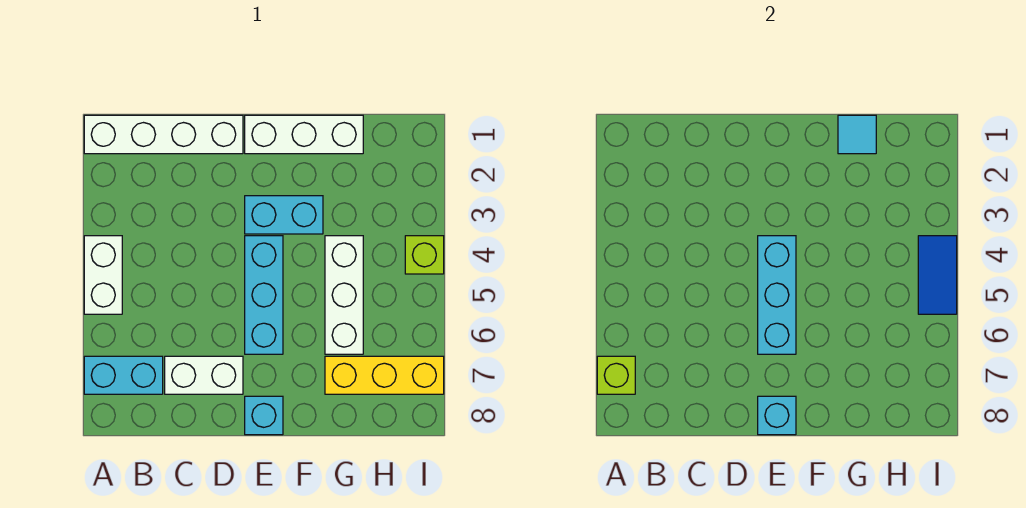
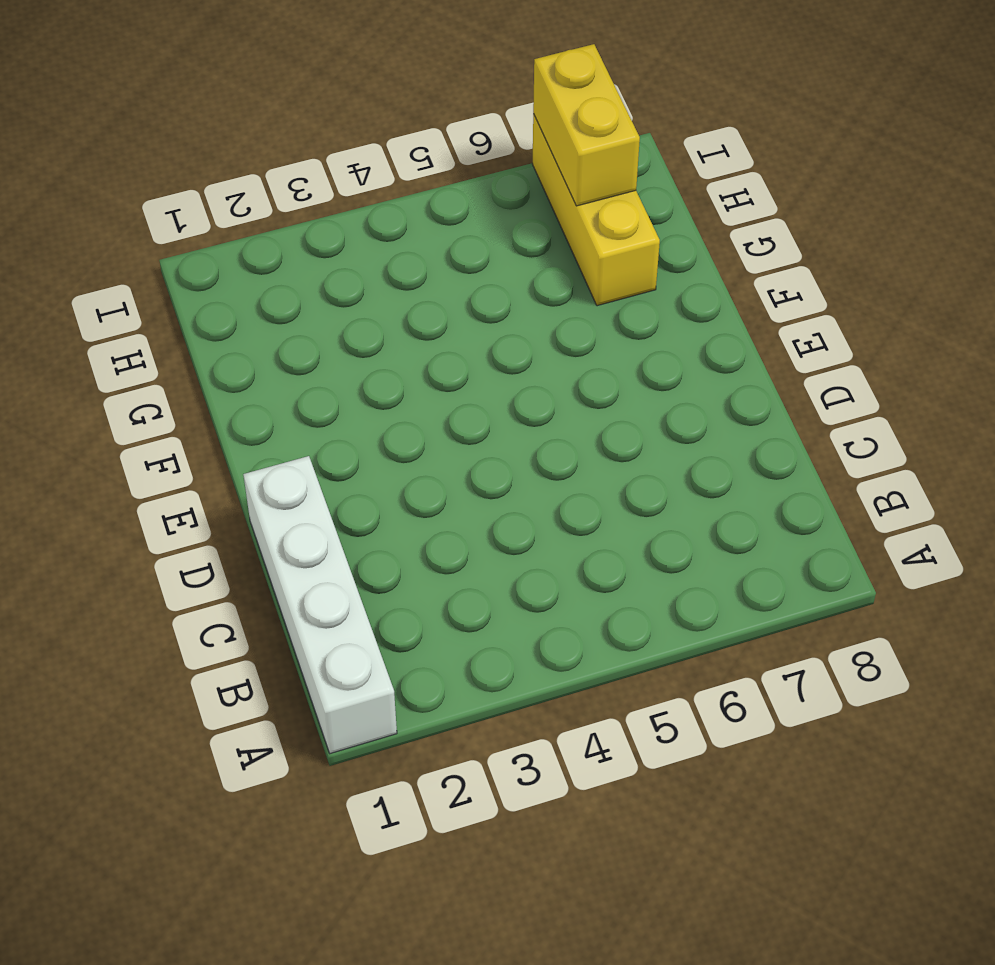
yellow brick H7:I7 level 2 -> none
none -> white brick A4:A5 level 1
none -> cyan brick A7:B7 level 1
none -> white brick C7:D7 level 1

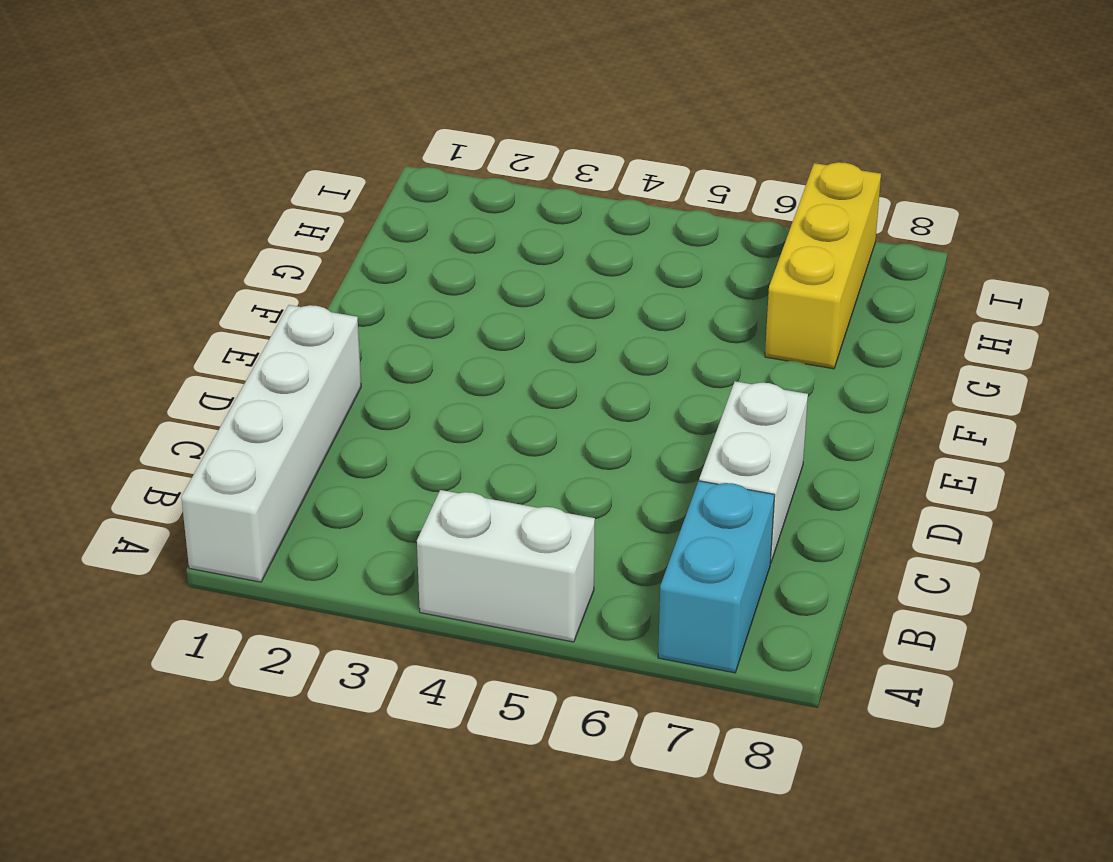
none -> white brick E1:G1 level 1
none -> cyan brick E3:F3 level 1
none -> cyan brick E4:E6 level 1

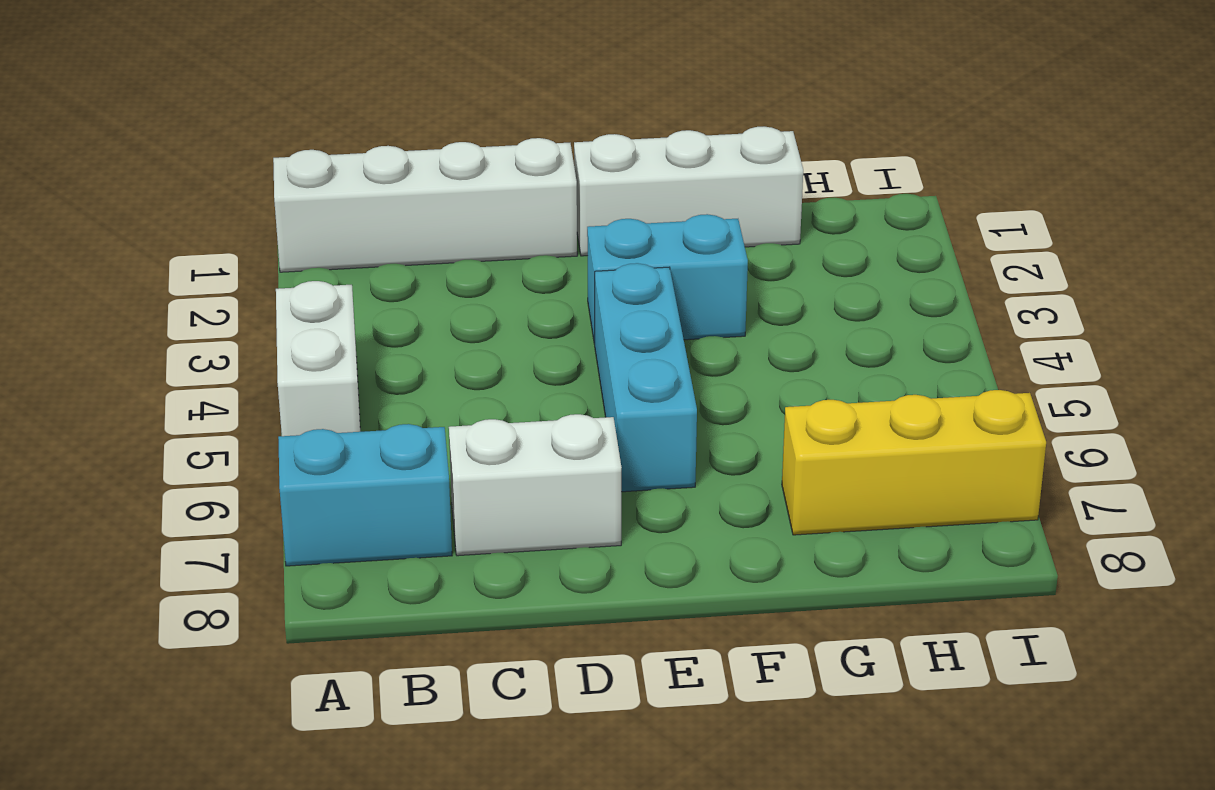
none -> cyan brick E8 level 1
none -> white brick G4:G6 level 1
none -> lime brick I4 level 1

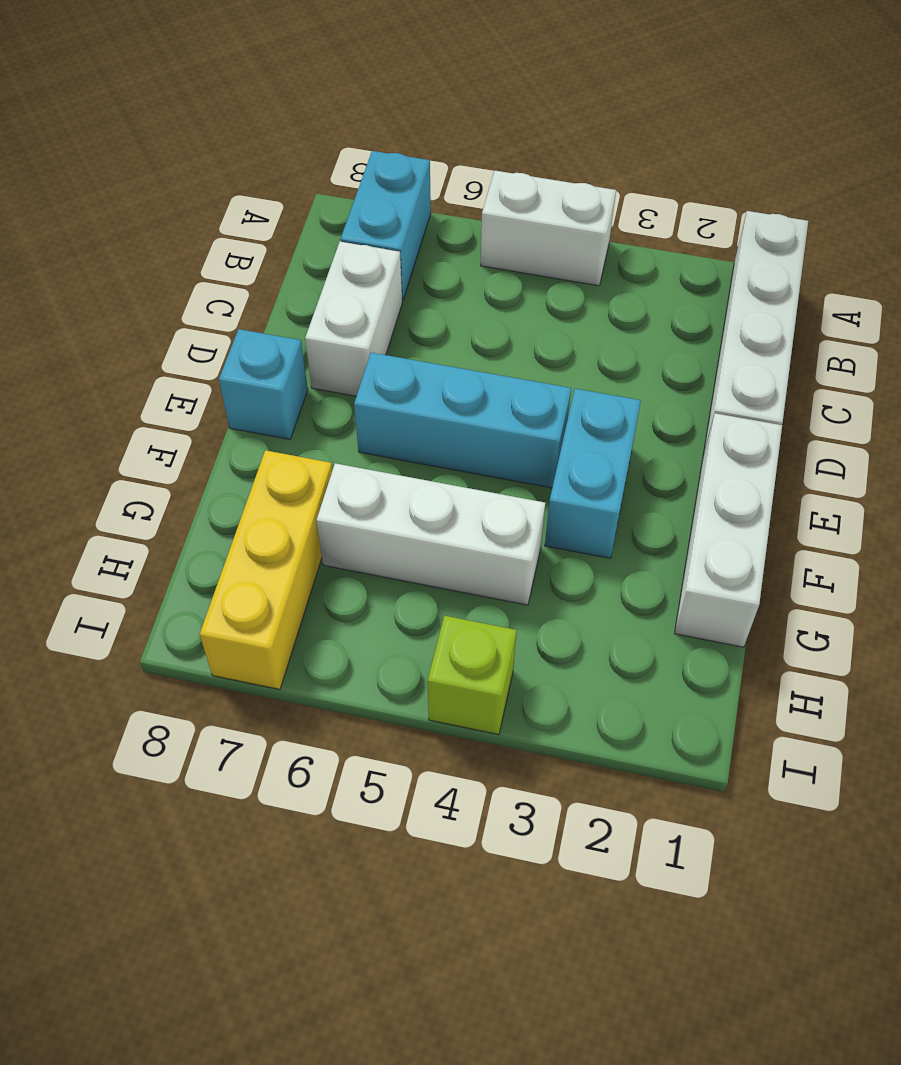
none -> lime brick A7 level 2
none -> cyan brick E4:E6 level 2
none -> cyan brick E8 level 2

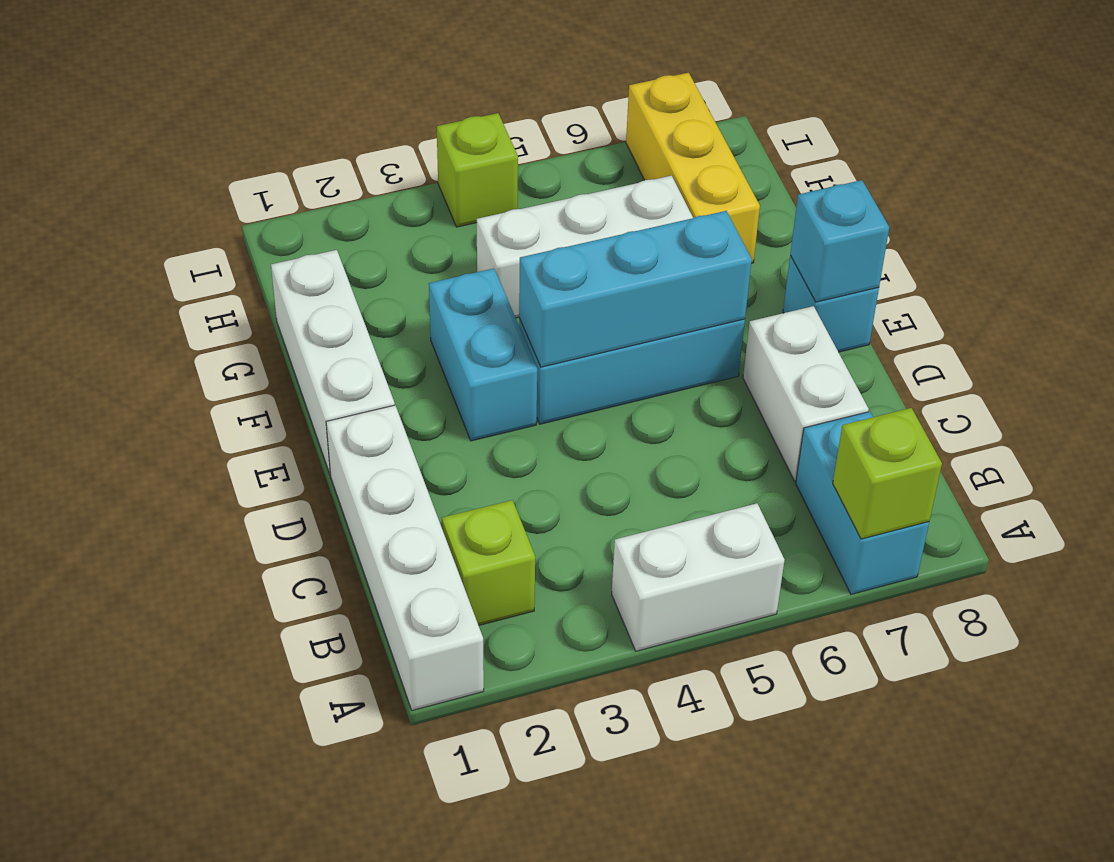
lime brick B2 level 1 -> none
none -> cyan tile G1 level 2
none -> blue tile I4:I5 level 2

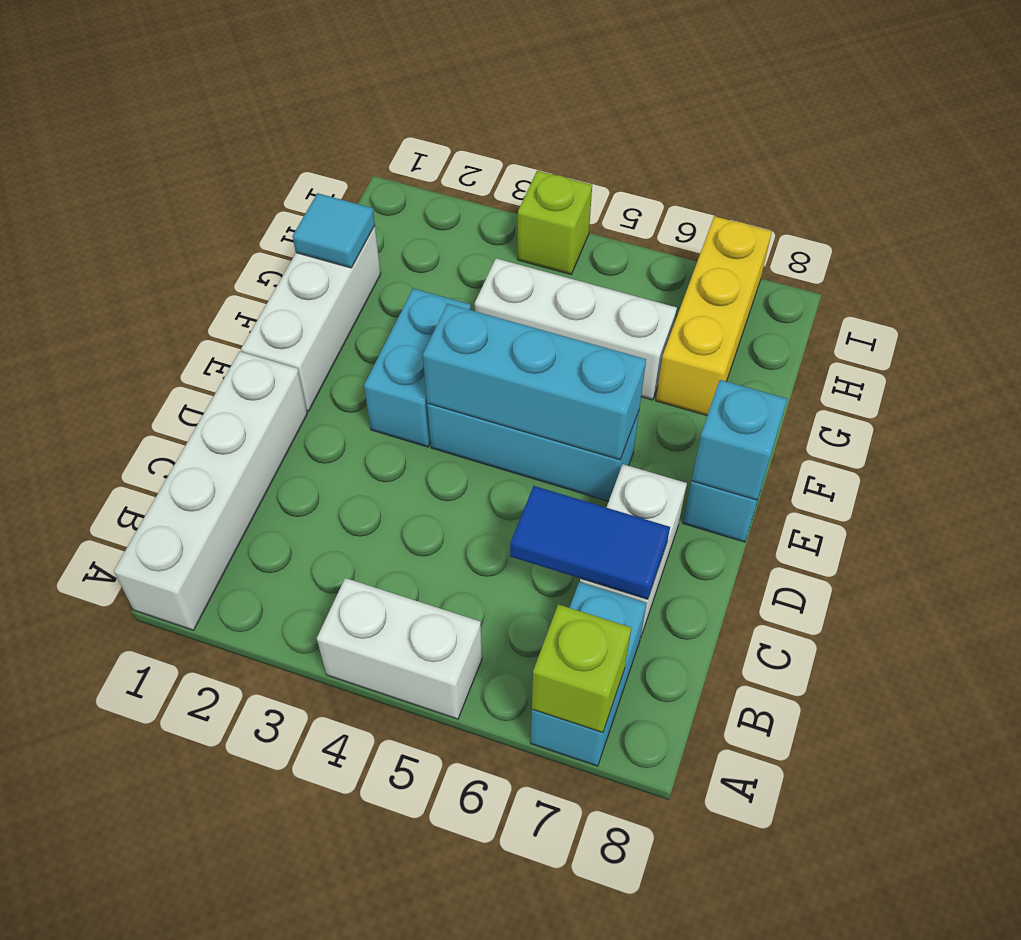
blue tile C6:C7 level 2 -> blue tile I4:I5 level 2

